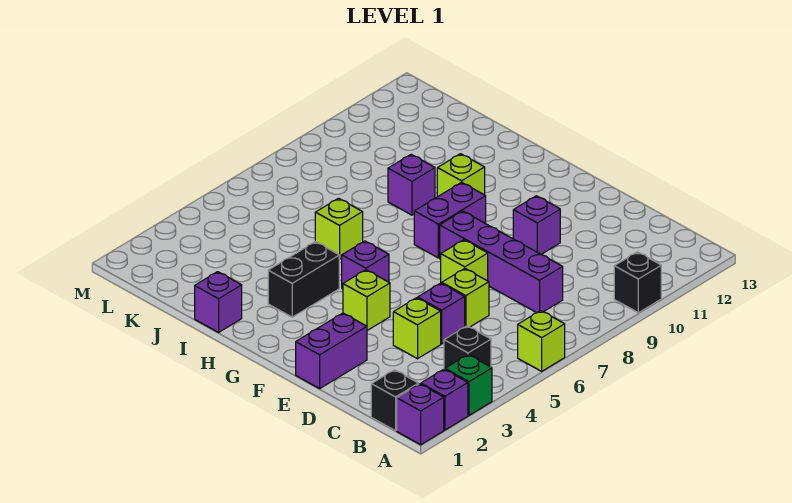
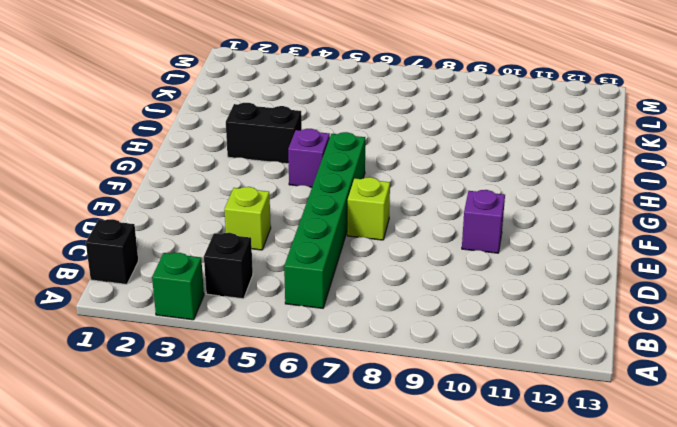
green brick B6:G6 level 1 -> lime brick D6 level 1
none -> purple brick A1 level 1
none -> purple brick A2 level 1
none -> lime brick A6 level 1

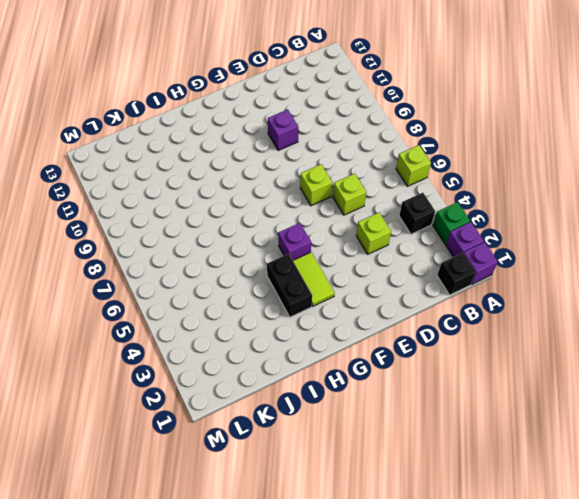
lime tile G3:G4 level 1 -> none
none -> black brick A10 level 1
none -> purple brick C8:F8 level 1
none -> purple brick D5 level 1

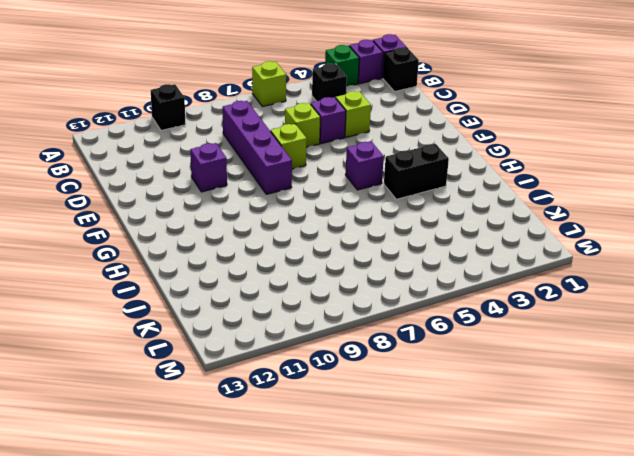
none -> purple brick E1:E2 level 1
none -> lime brick F4 level 1
none -> purple brick G8:G9 level 1

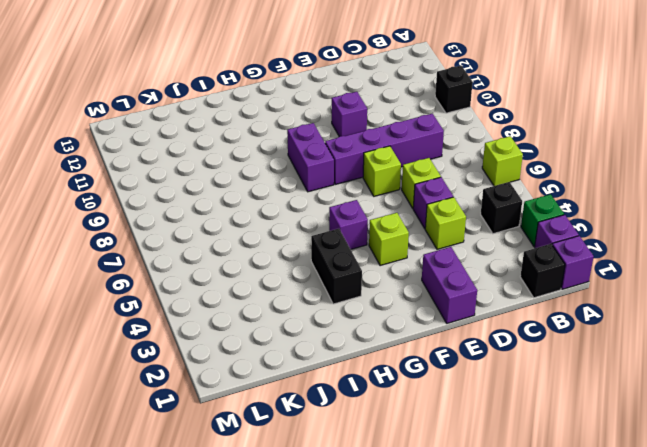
none -> lime brick H10 level 1
none -> purple brick I1 level 1
none -> lime brick I6 level 1

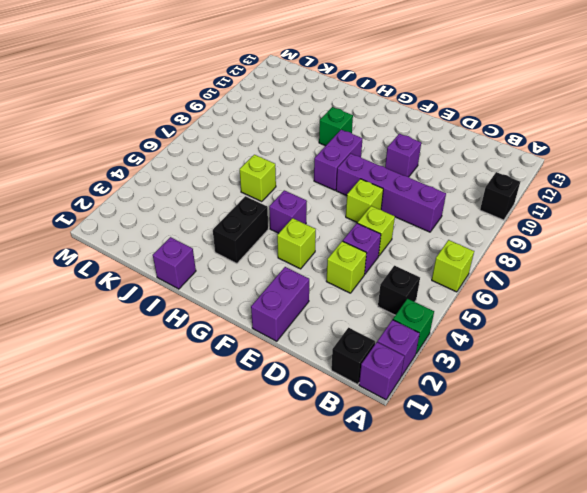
green brick H10 level 1 -> lime brick H10 level 1
none -> purple brick I9 level 1

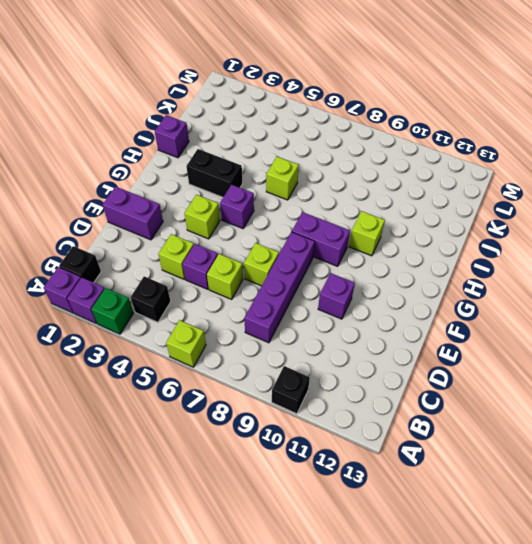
none -> purple brick I9 level 1

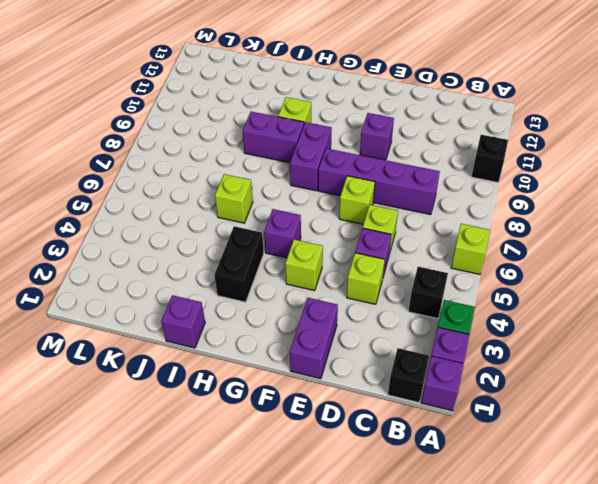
purple brick H9:I9 level 1 -> purple brick I9 level 1

